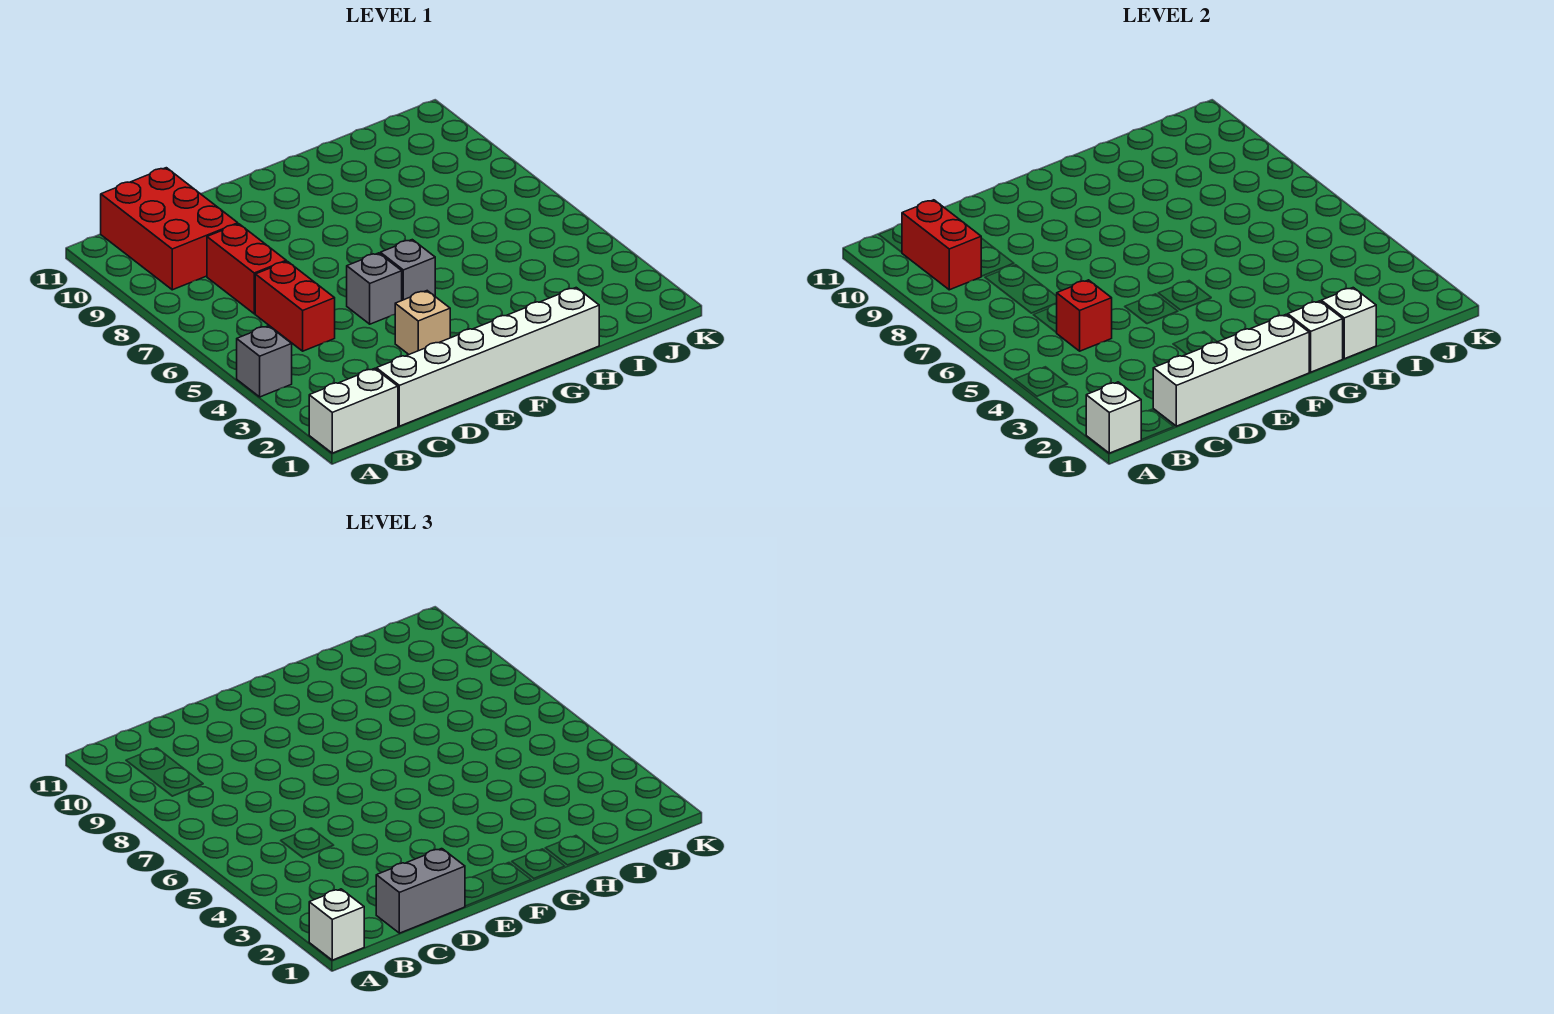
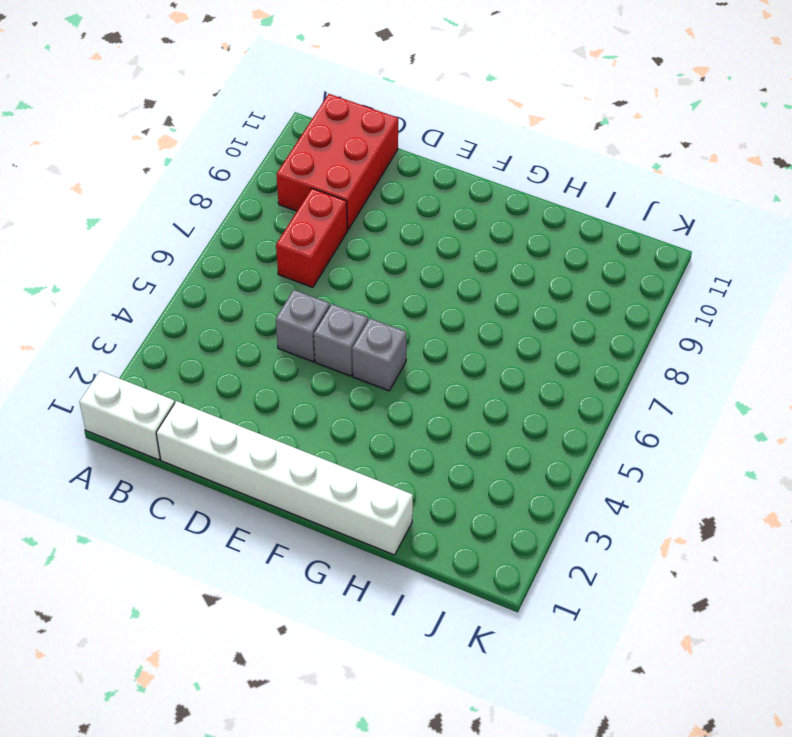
grey brick D5 level 1 -> grey brick A4 level 1
none -> red brick C5:C6 level 1
none -> tan brick E3 level 1
none -> white brick A1 level 2

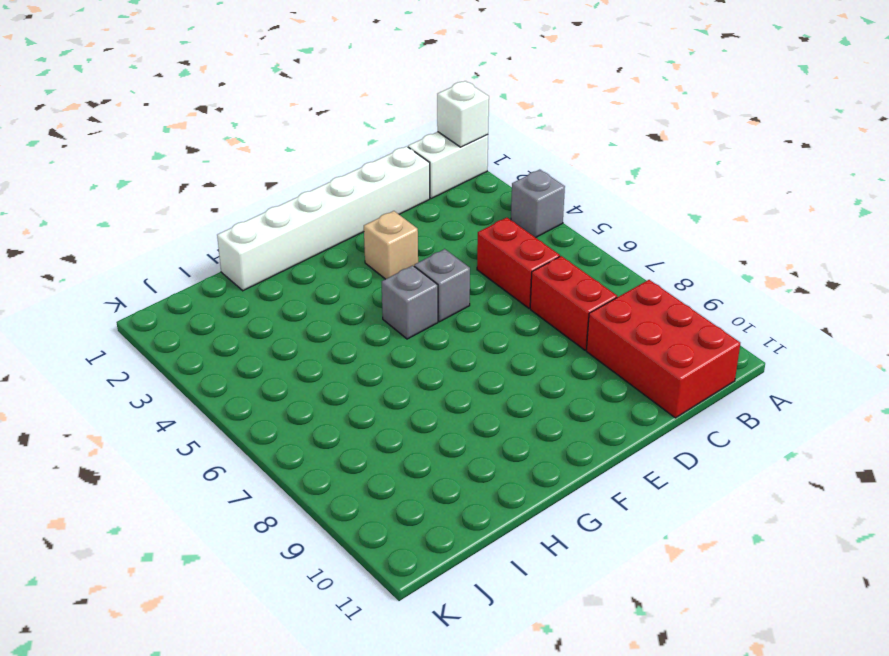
none -> red brick B9:B10 level 2
none -> white brick C1:F1 level 2
none -> red brick C5 level 2

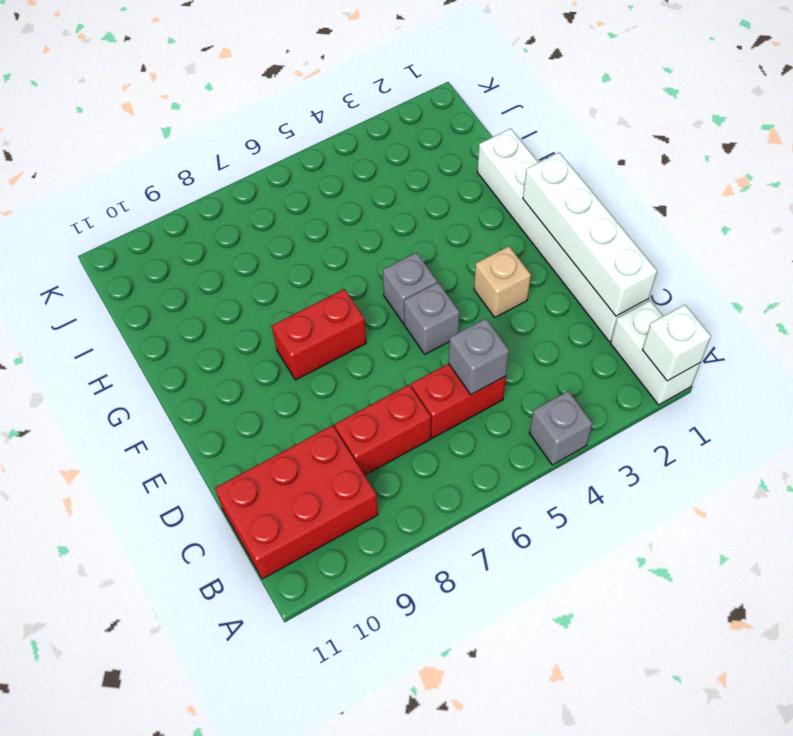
grey brick C5 level 2 -> red brick C5 level 2
red brick F7:F8 level 1 -> red brick B9:B10 level 2
none -> white brick G1 level 2
none -> white brick H1 level 2
none -> white brick A1 level 3

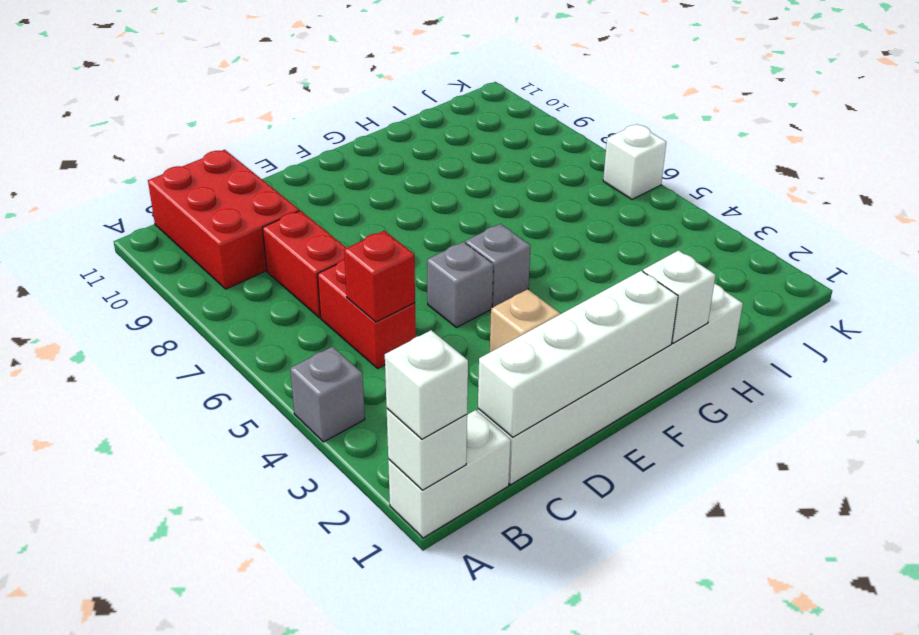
white brick K6 level 1 -> white brick H1 level 2
none -> red brick B9:B10 level 2
none -> grey brick C1:D1 level 3

